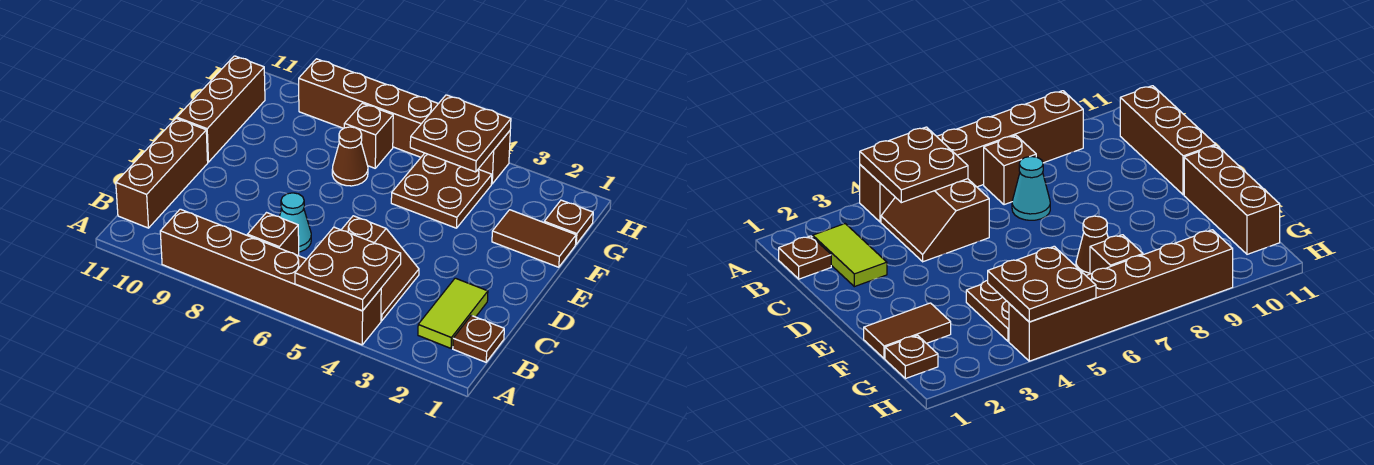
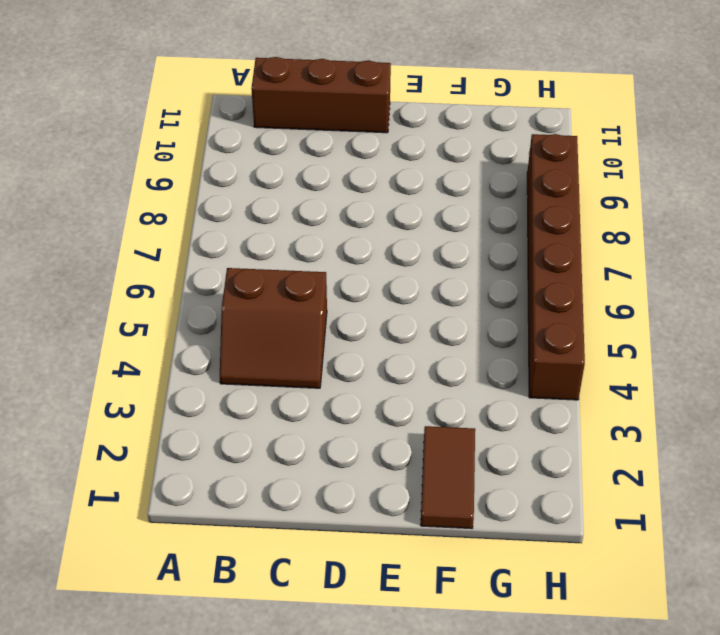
none -> brown brick A4:A9 level 1
none -> brown plate B1 level 1
none -> lime tile B2:C2 level 1

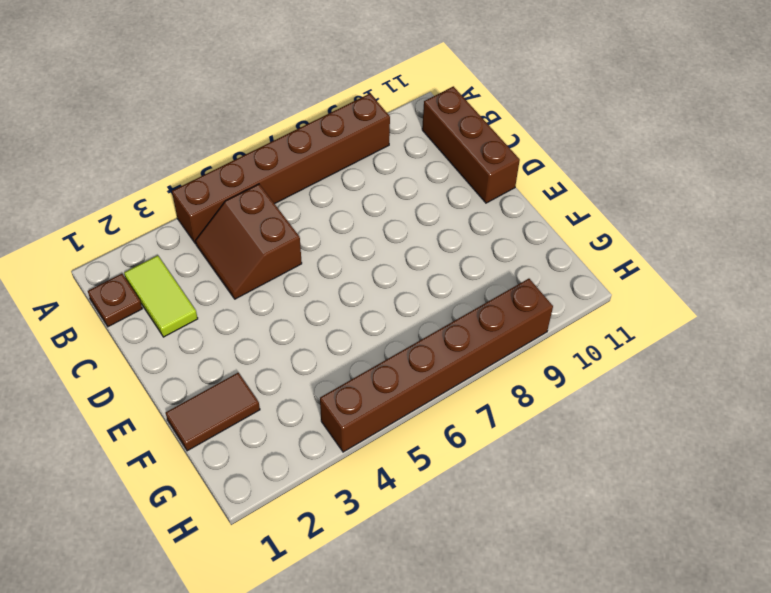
none -> brown brick B7 level 1
none -> cyan cone C7 level 1
none -> brown brick E11:G11 level 1

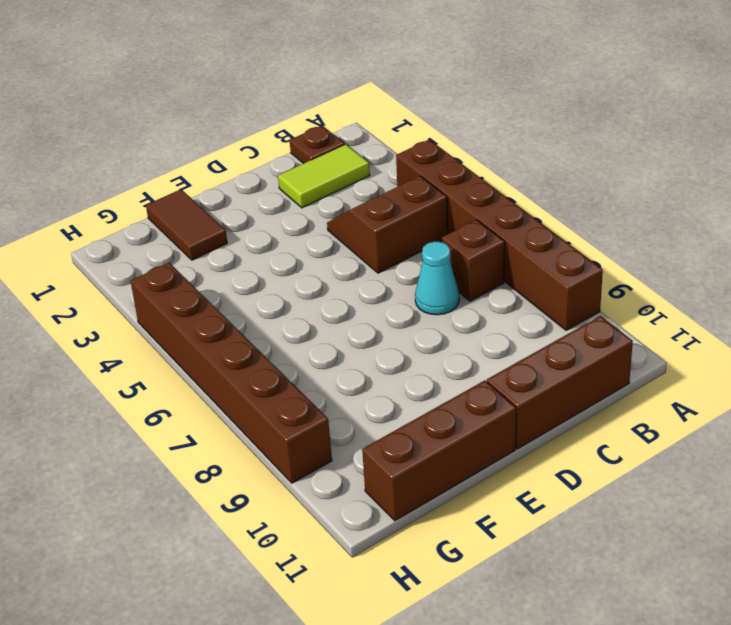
none -> brown plate F4:G5 level 1
none -> brown cone F7 level 1
none -> brown plate G1 level 1

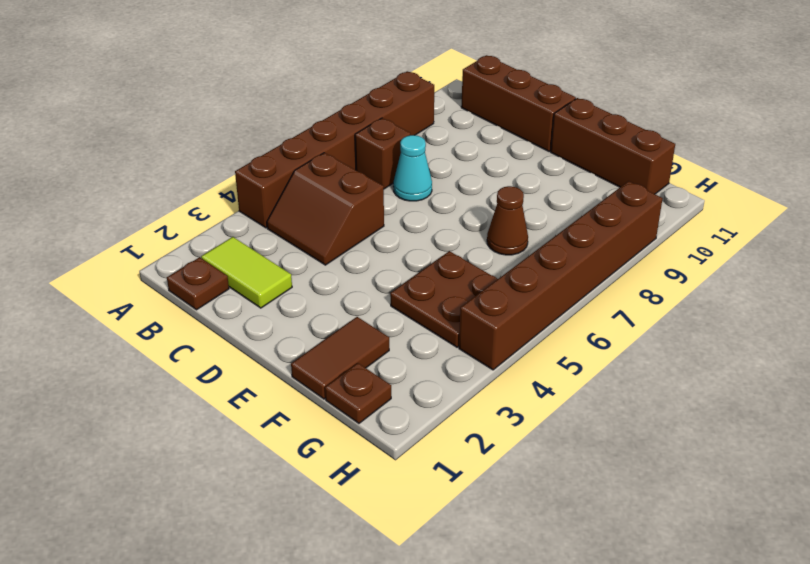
none -> brown brick G7 level 1
none -> brown plate A4:B5 level 2
none -> brown plate G4:H5 level 2

